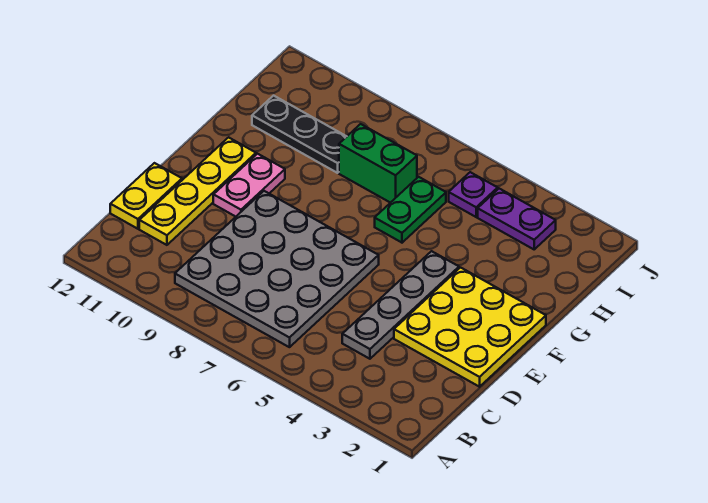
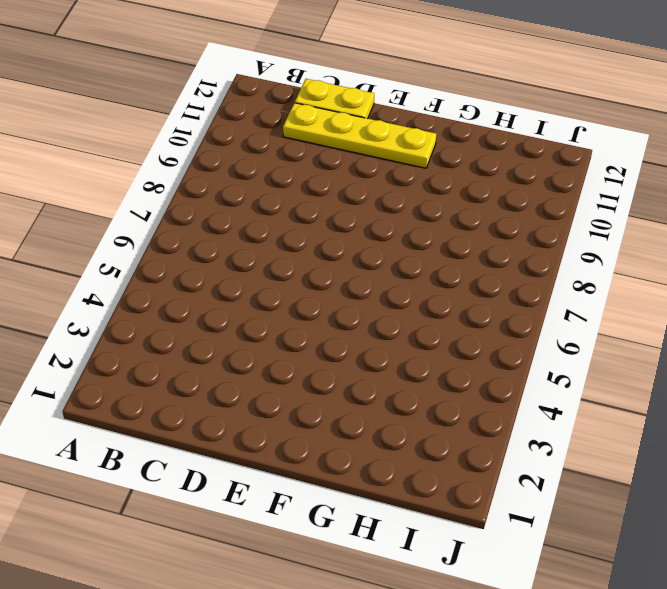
none -> grey plate B6:E9 level 1
none -> grey plate C4:F4 level 1

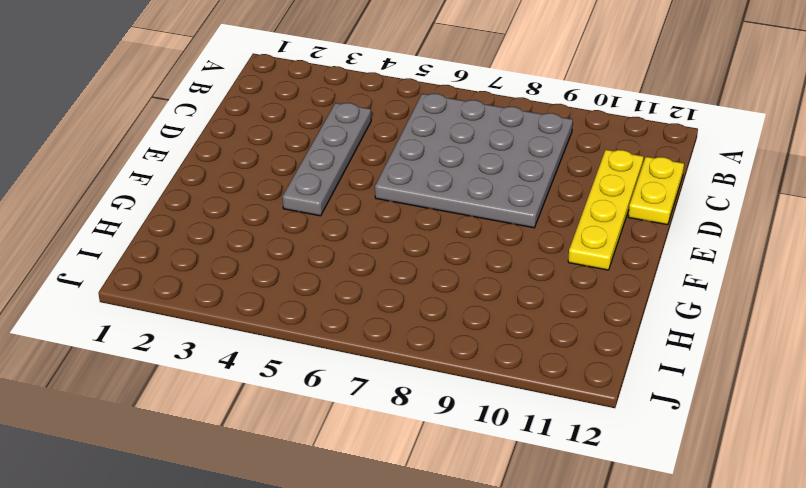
none -> yellow plate D1:F3 level 1
none -> pink plate E10:F10 level 1

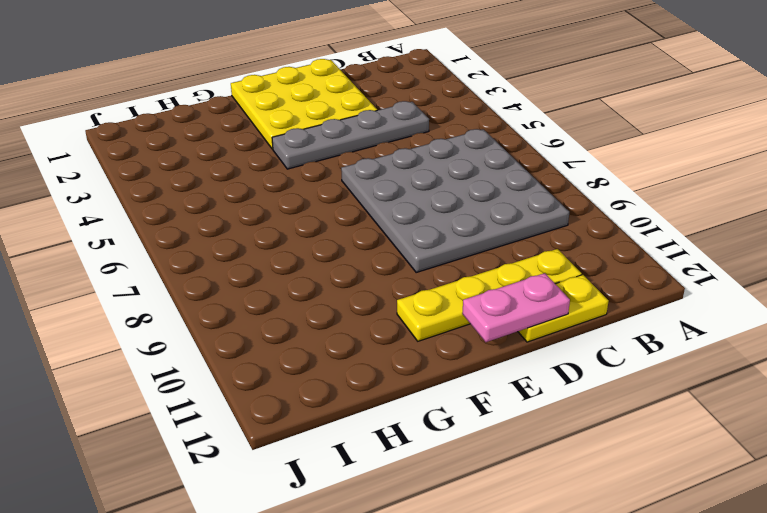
pink plate D12:E12 level 2 -> pink plate E10:F10 level 1
none -> green plate G6:H6 level 1
none -> green brick H7:H8 level 1

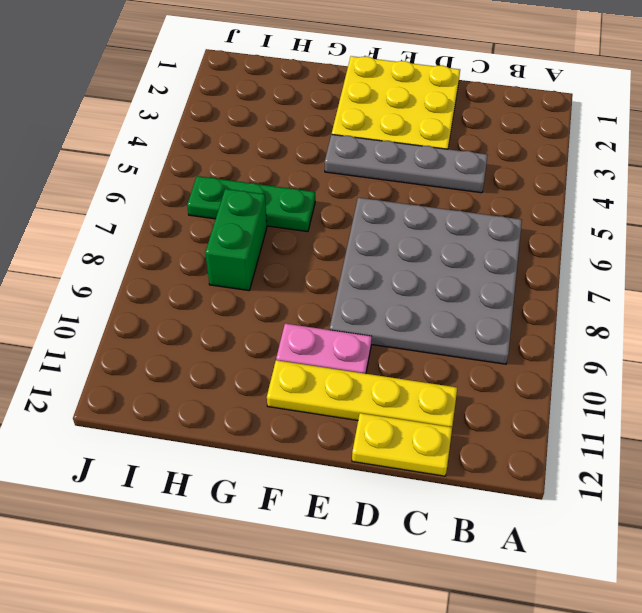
green plate G6:I6 level 1 -> green plate G6:H6 level 1
none -> black plate H9:H11 level 1
none -> purple plate I3:I4 level 1

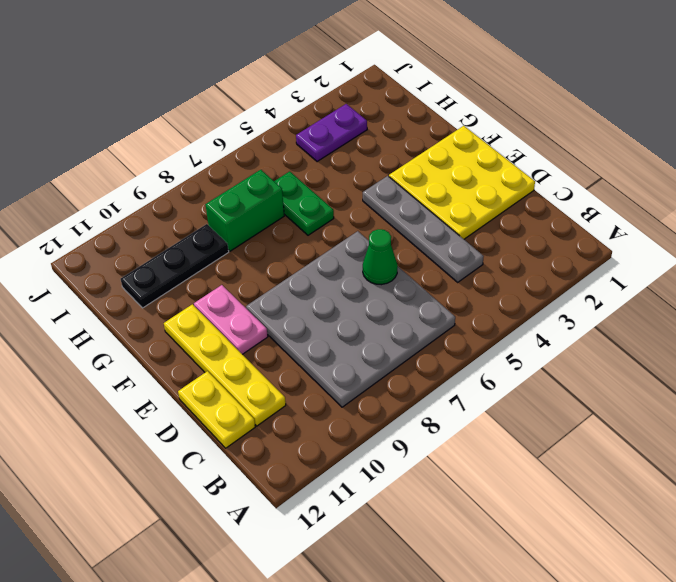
green cone D6 level 2 -> none
none -> purple plate I5 level 1

